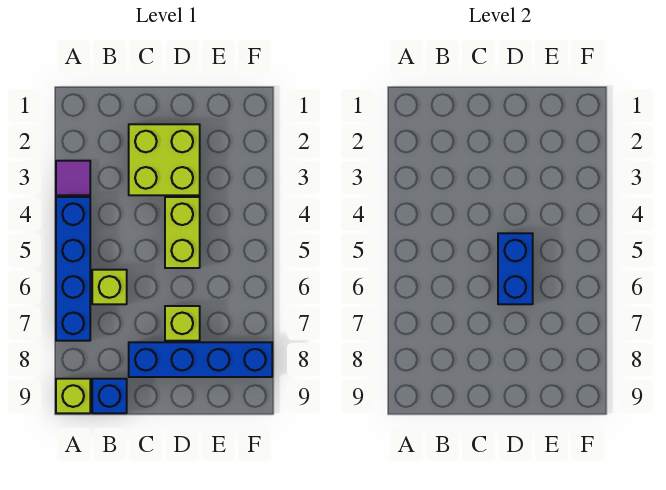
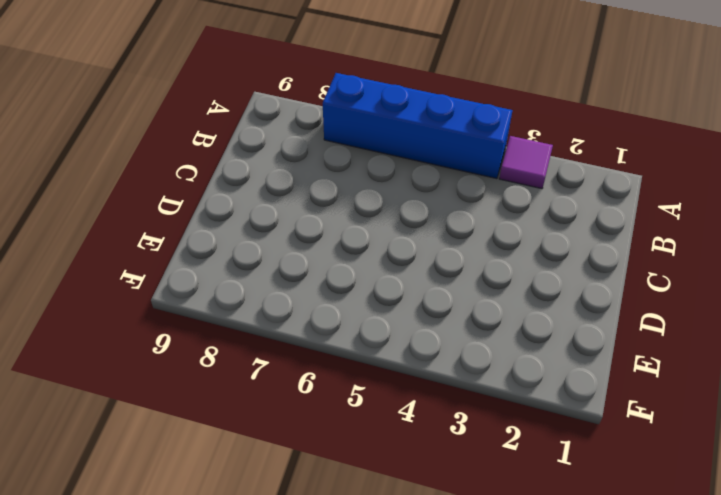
none -> lime brick A9 level 1
none -> lime brick B6 level 1

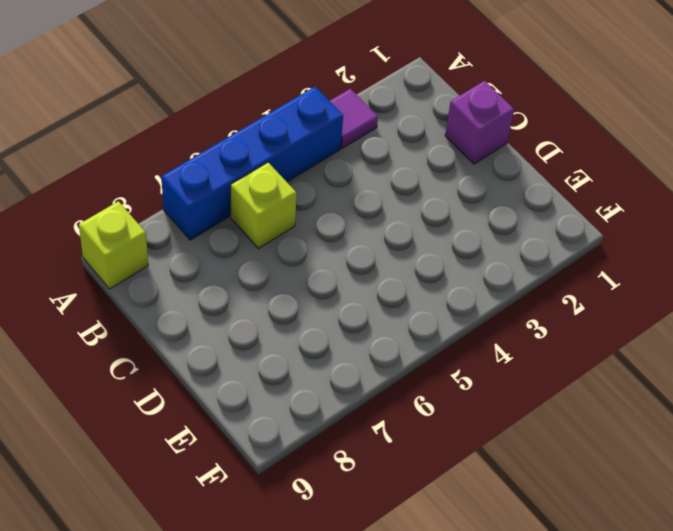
purple brick C1 level 1 -> none
none -> blue brick B9 level 1
none -> lime brick C2:D3 level 1

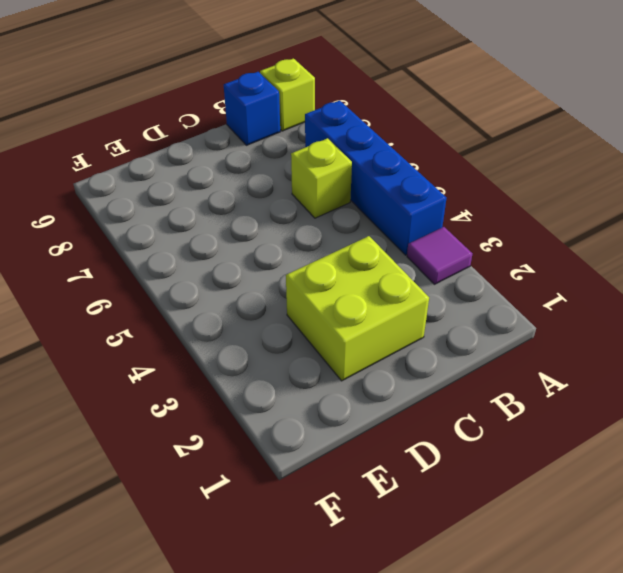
none -> blue brick C8:F8 level 1
none -> lime brick D4:D5 level 1

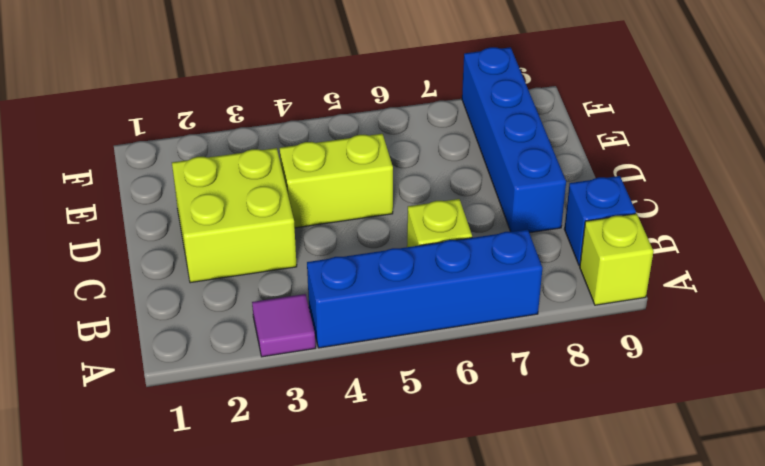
none -> lime brick D7 level 1
none -> blue brick D5:D6 level 2

